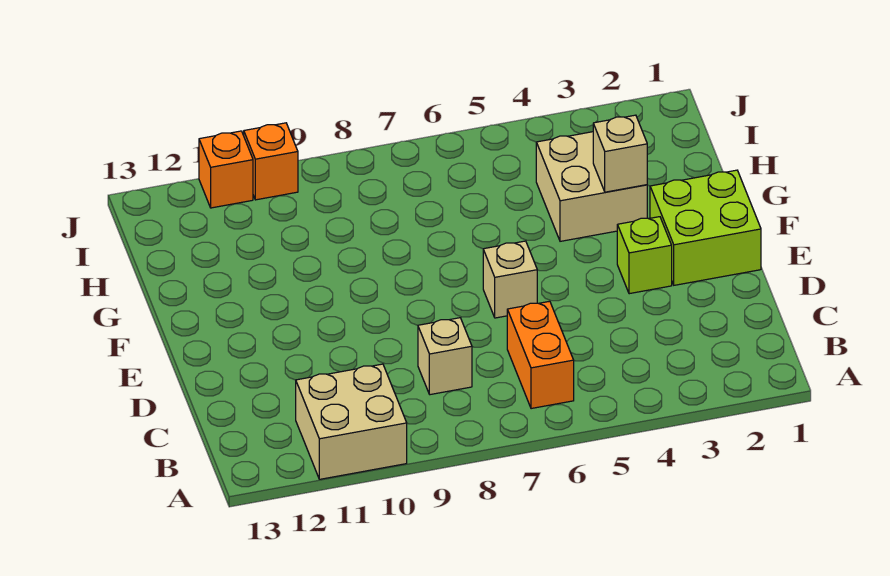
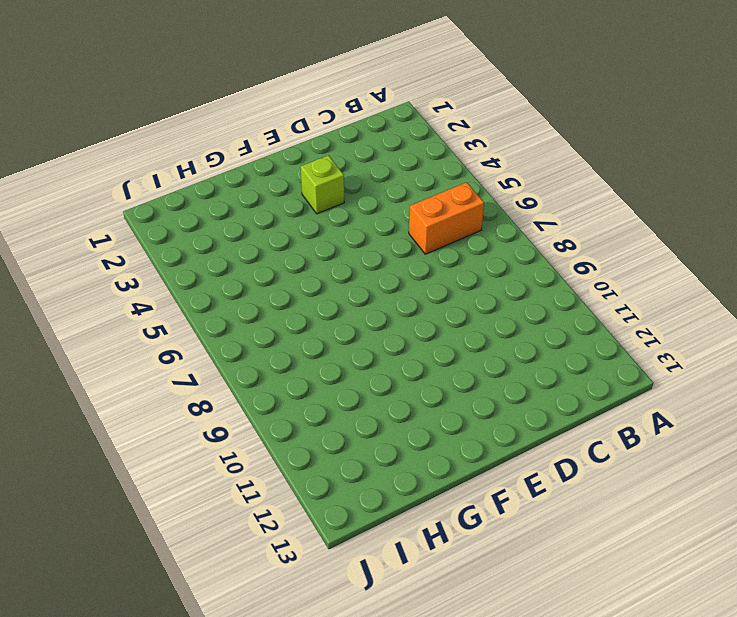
none -> tan brick A10:B11 level 1
none -> tan brick C8 level 1

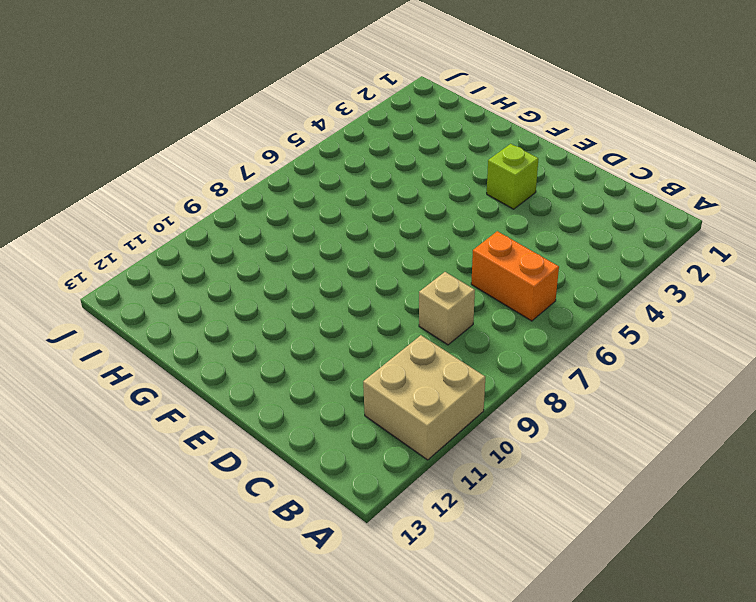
none -> lime brick E1:F2 level 1
none -> tan brick E6 level 1

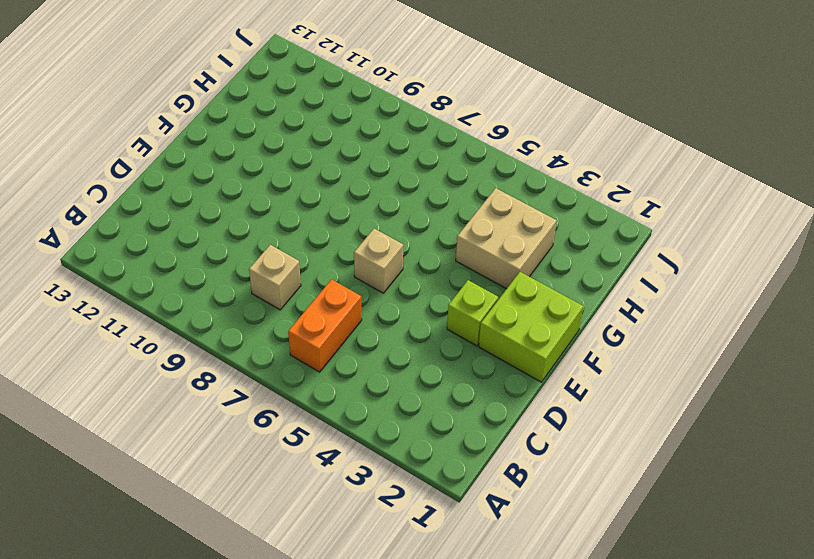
none -> tan brick A10:B11 level 1
none -> orange brick J10 level 1

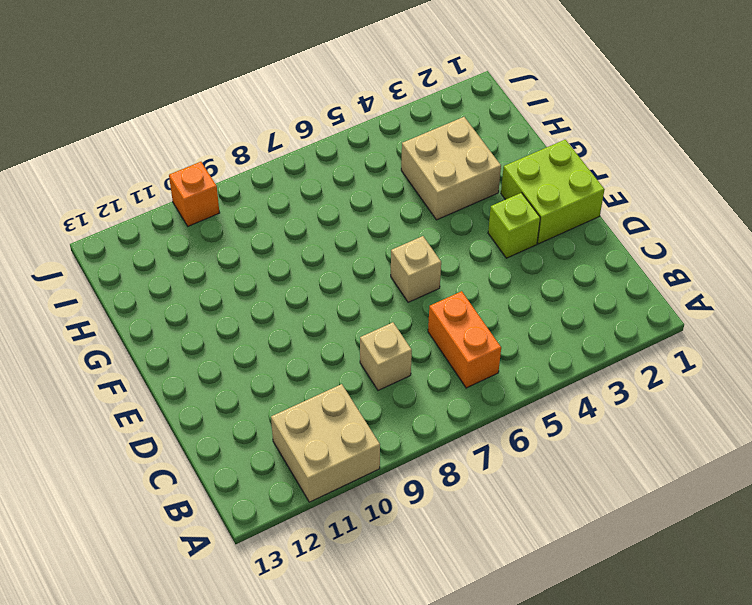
none -> orange brick J11 level 1
none -> tan brick G3 level 2

